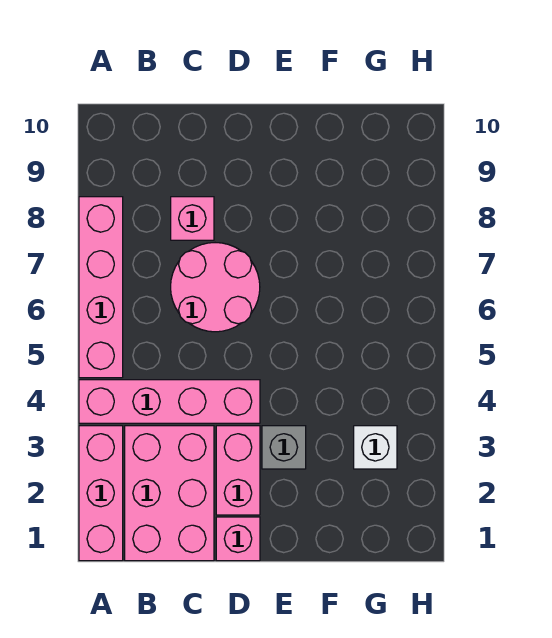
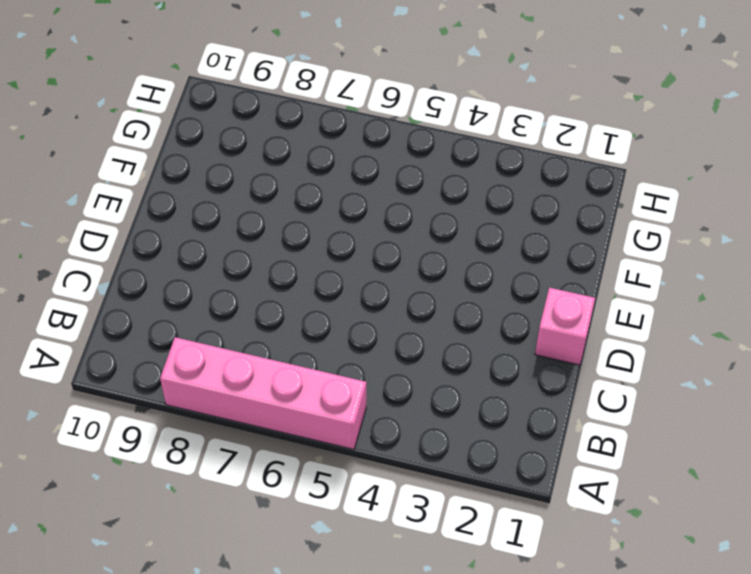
none -> pink brick A1:A3 level 1
none -> pink brick A4:D4 level 1

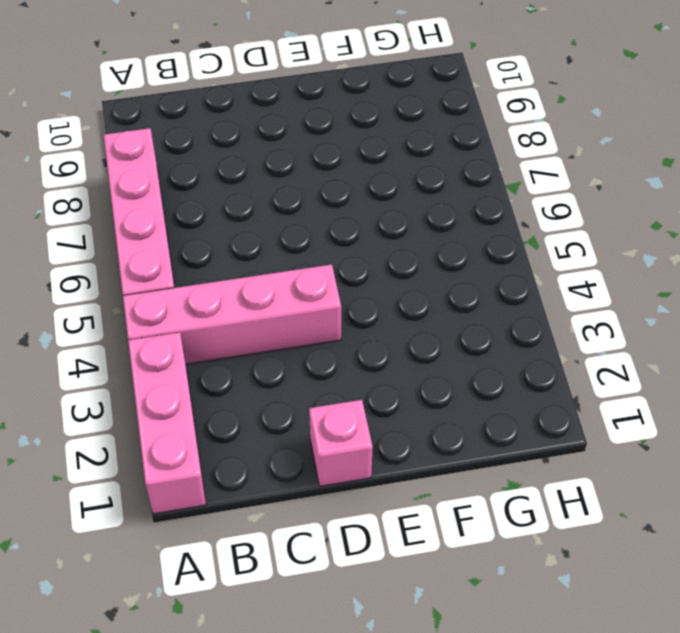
none -> pink brick B1:C3 level 1
none -> pink round brick C6:D7 level 1

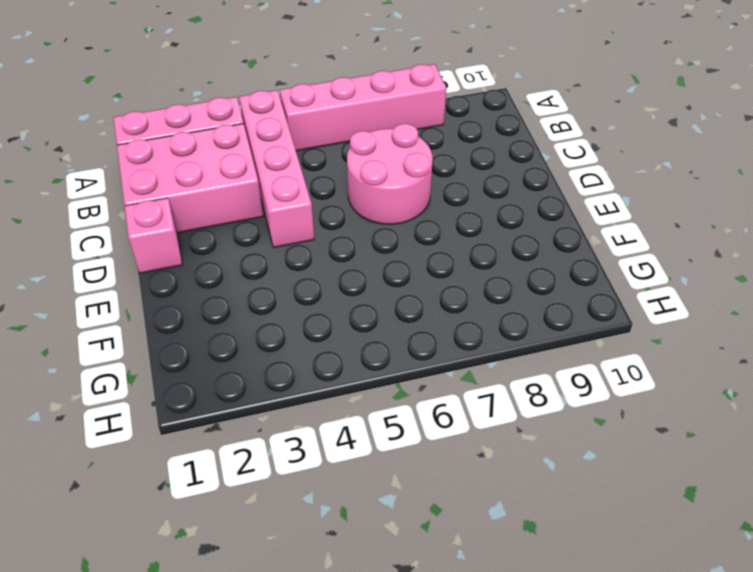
none -> pink brick C8 level 1
none -> pink brick D2:D3 level 1

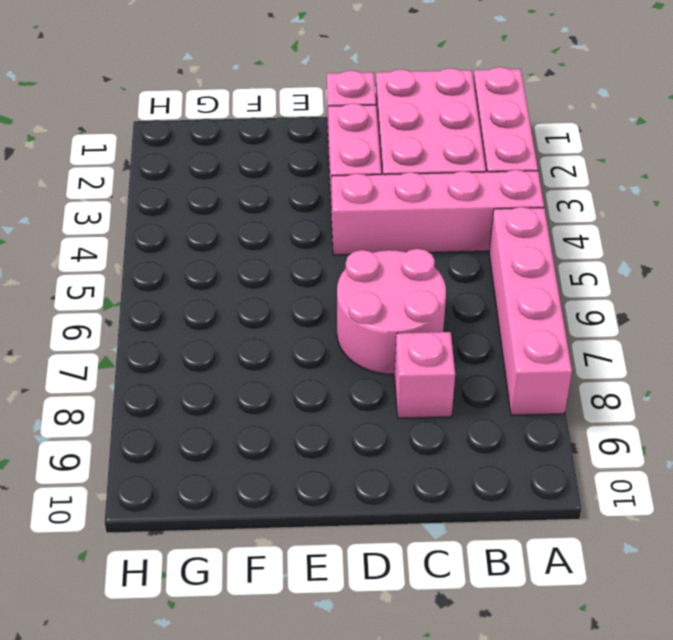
none -> grey brick E3 level 1
none -> white brick G3 level 1

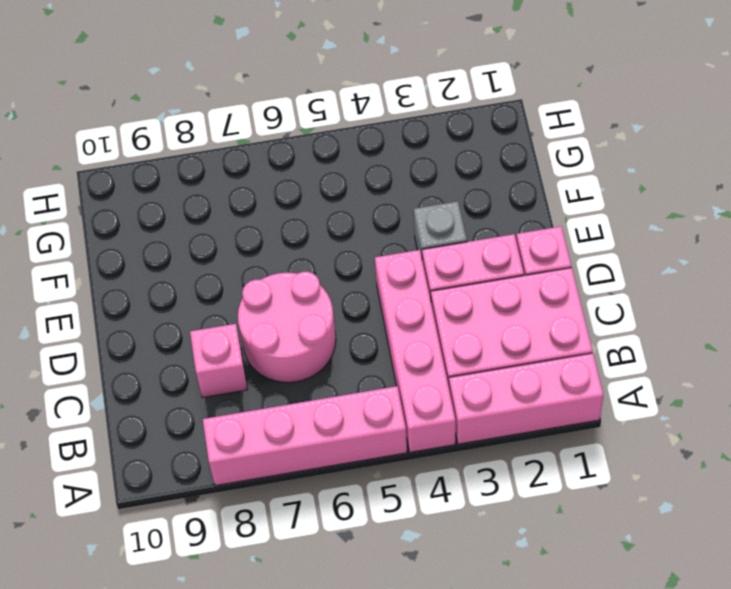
none -> white brick G3 level 1

